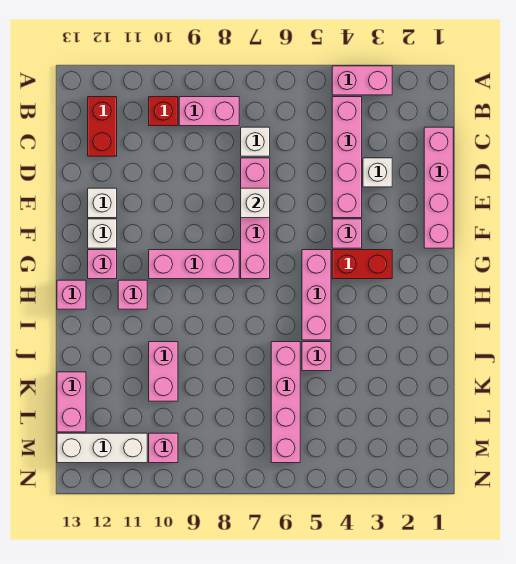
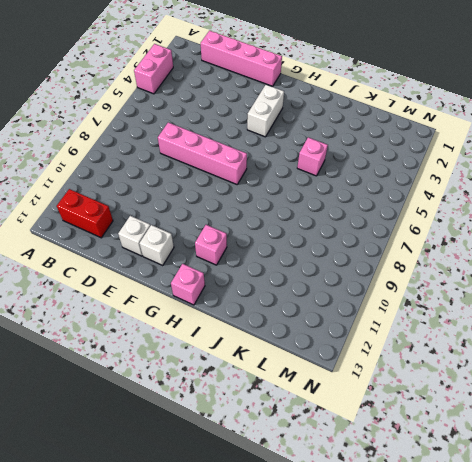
white brick G3:G4 level 1 -> red brick G3:G4 level 1
none -> pink brick B4:E4 level 1
none -> pink brick B8:B9 level 1
none -> red brick B10 level 1

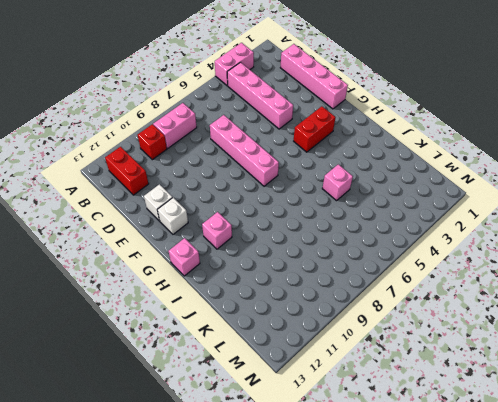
none -> white brick C7 level 1
none -> white brick D3 level 1
none -> pink brick F4 level 1

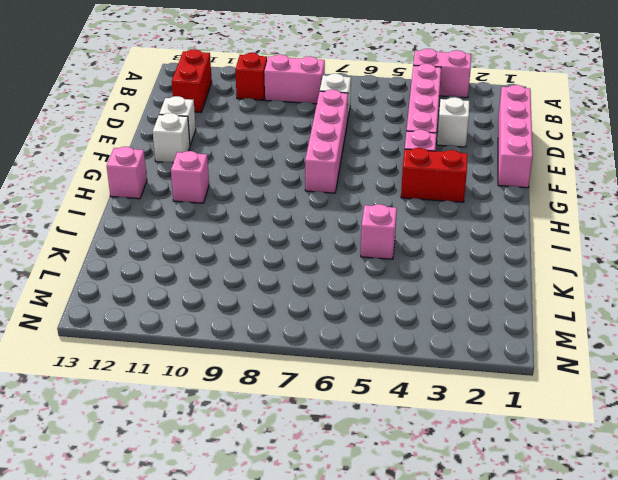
none -> pink brick G5:I5 level 1
none -> pink brick G8:G10 level 1
none -> pink brick G12 level 1

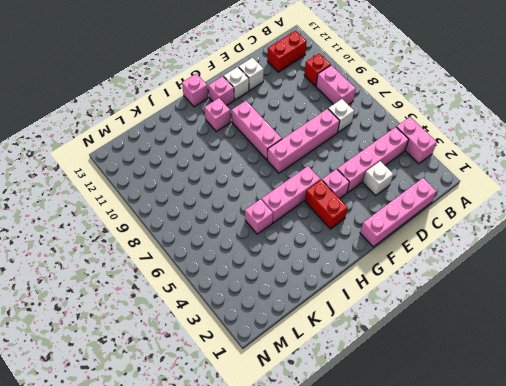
none -> pink brick J6:M6 level 1
none -> pink brick J10:K10 level 1
none -> pink brick K13:L13 level 1

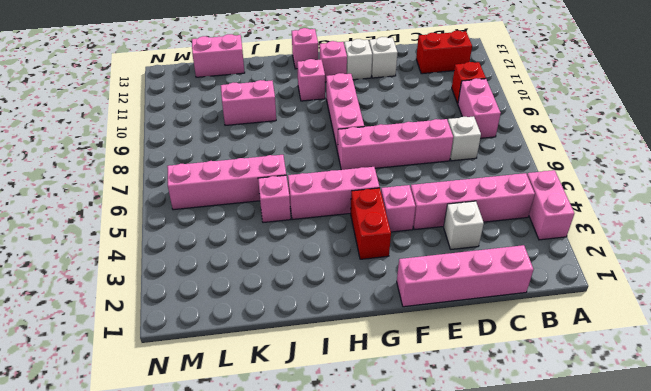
none -> pink brick M10 level 1
none -> white brick M11:M13 level 1
none -> white brick E7 level 2

